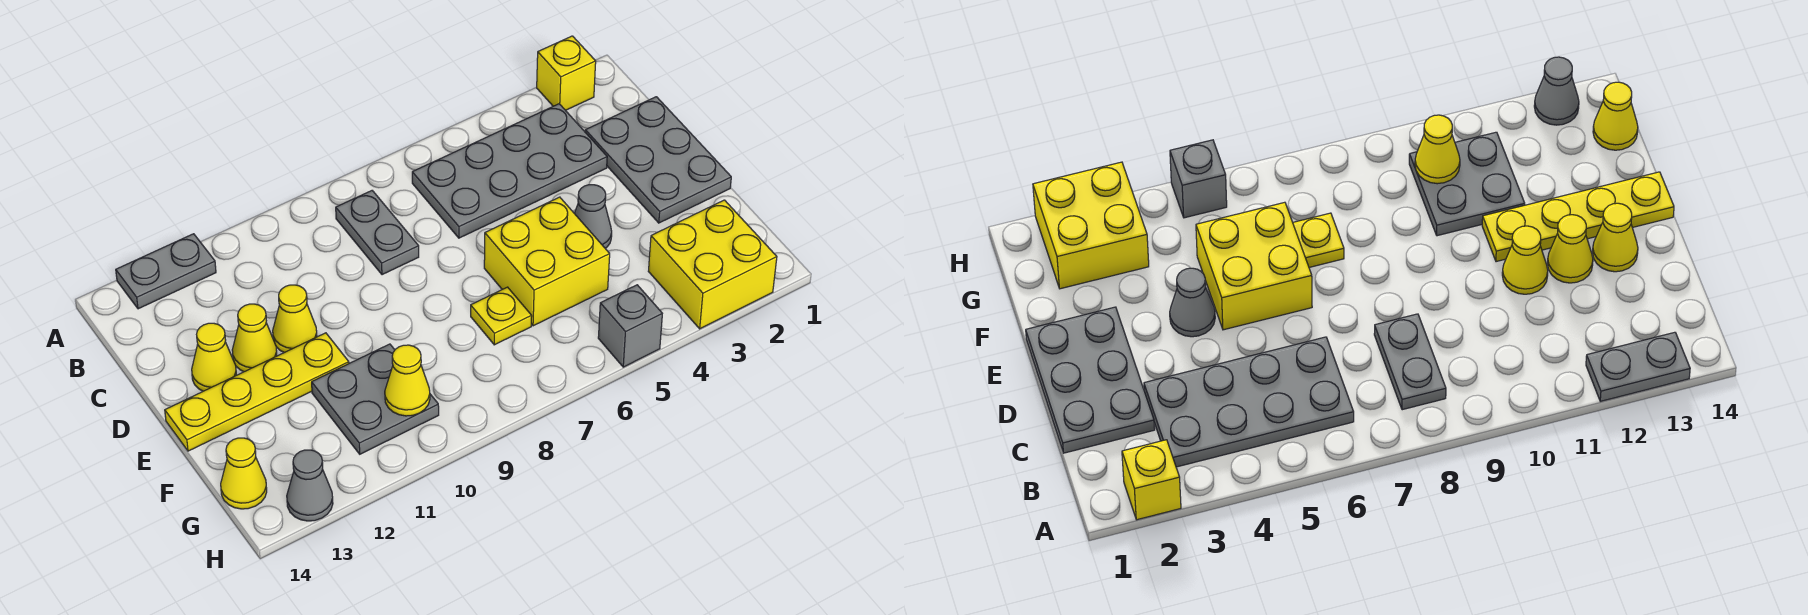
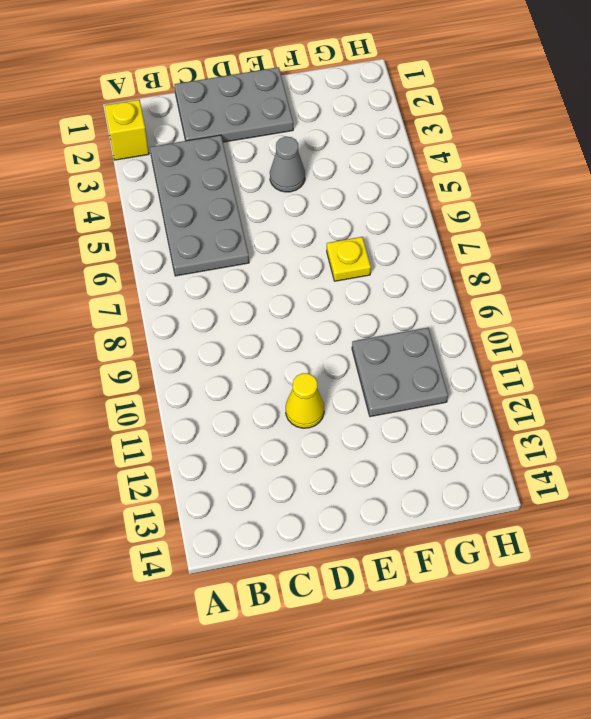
none -> grey plate A12:A13 level 1
none -> grey plate B8:C8 level 1
none -> yellow cone D12 level 1

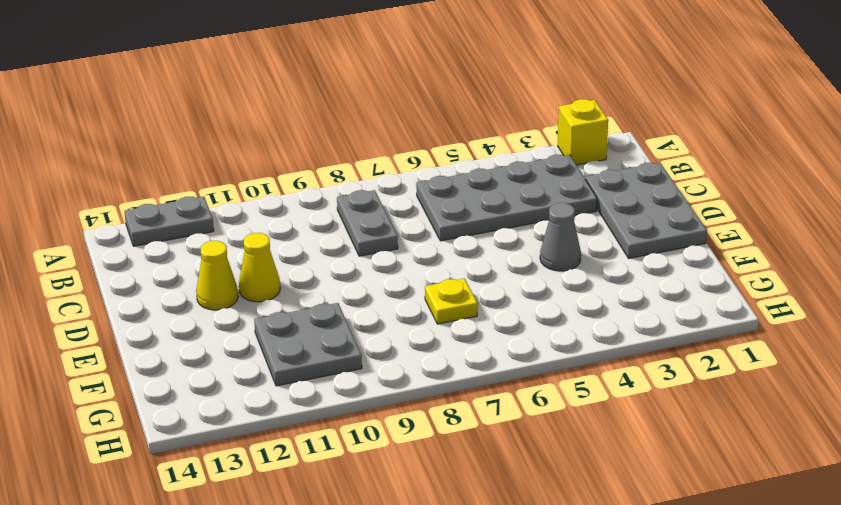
none -> yellow cone D13 level 1
none -> yellow brick E5:F6 level 1
none -> yellow plate E11:E14 level 1

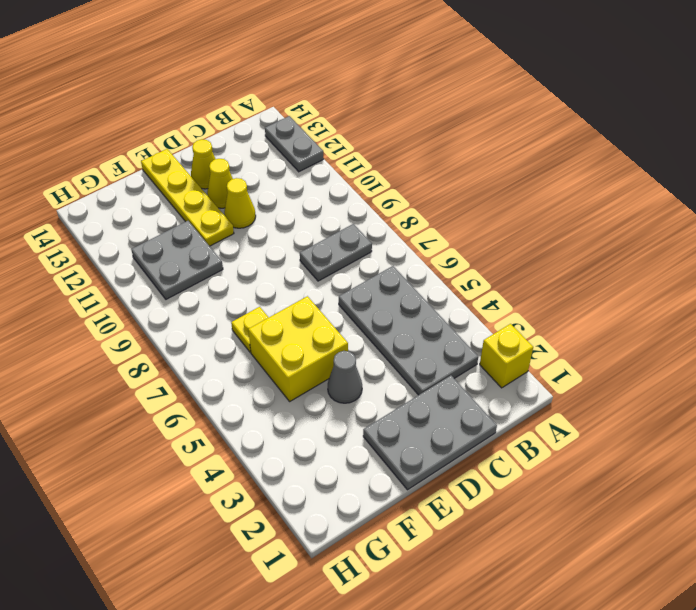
none -> yellow brick G2:H3 level 1
none -> yellow cone G14 level 1
none -> grey brick H5 level 1

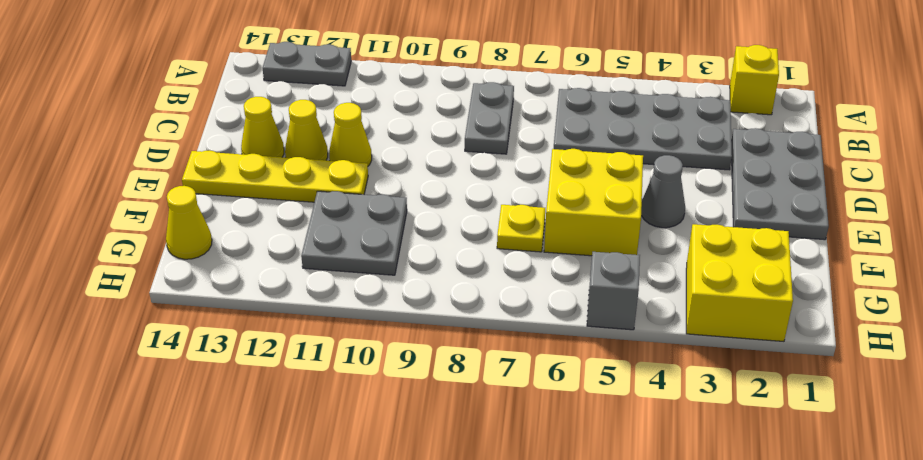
none -> grey cone H13 level 1
none -> yellow cone G10 level 2

